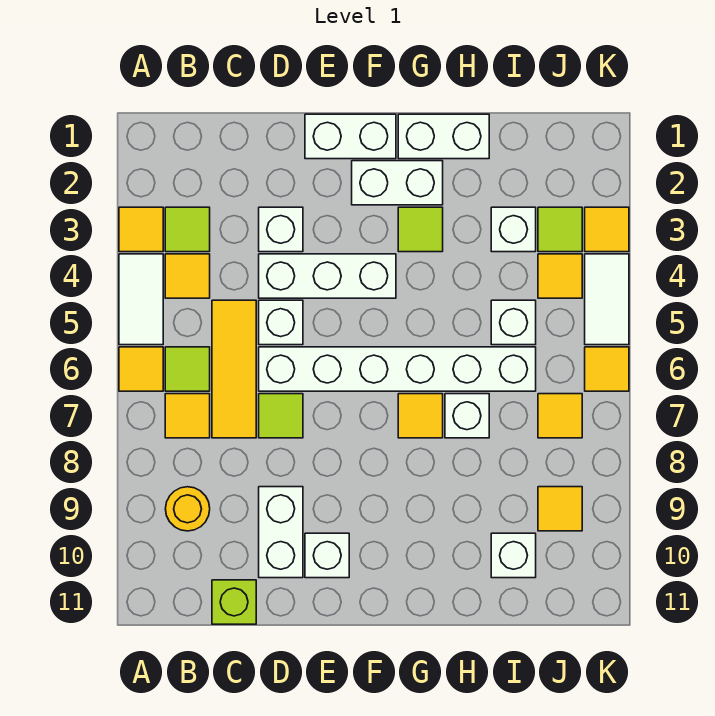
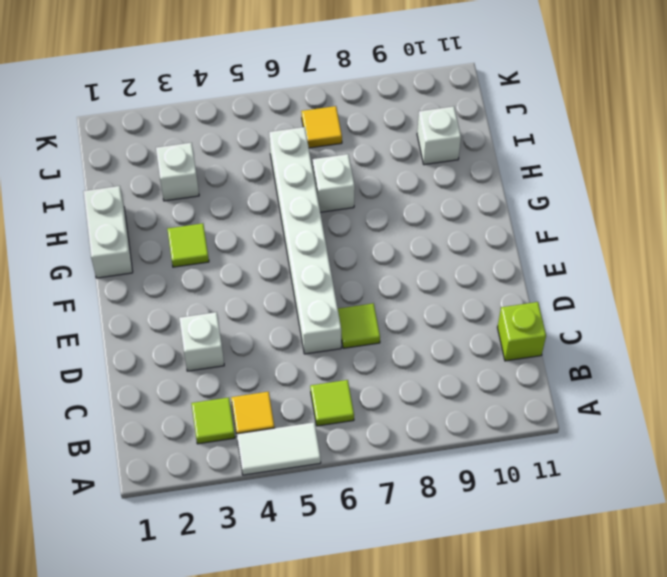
none -> yellow tile A3 level 1
none -> yellow tile A6 level 1
none -> yellow tile B7 level 1
none -> yellow round brick B9 level 1

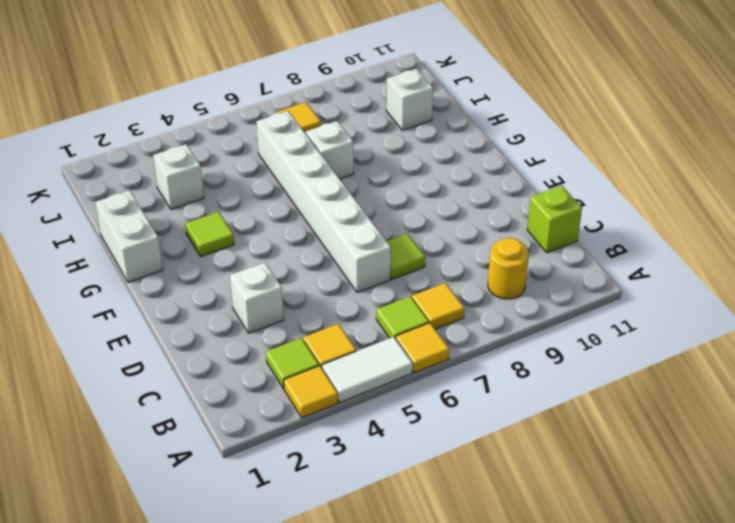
none -> yellow tile C5:C7 level 1
none -> white brick D4:F4 level 1
none -> white brick D5 level 1
none -> white brick D9:D10 level 1

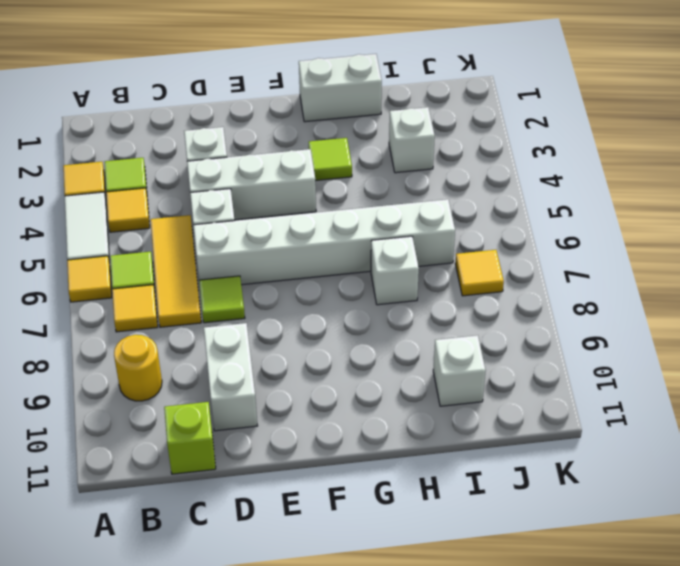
none -> white brick E1:F1 level 1
none -> white brick E10 level 1
none -> white brick F2:G2 level 1
none -> yellow tile G7 level 1

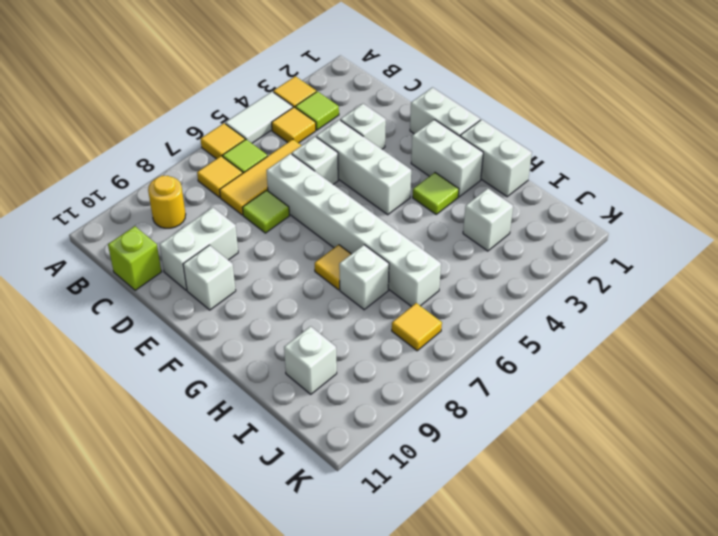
none -> white brick I5 level 1
none -> lime tile J3 level 1
none -> yellow tile J4 level 1
none -> yellow tile J9 level 1

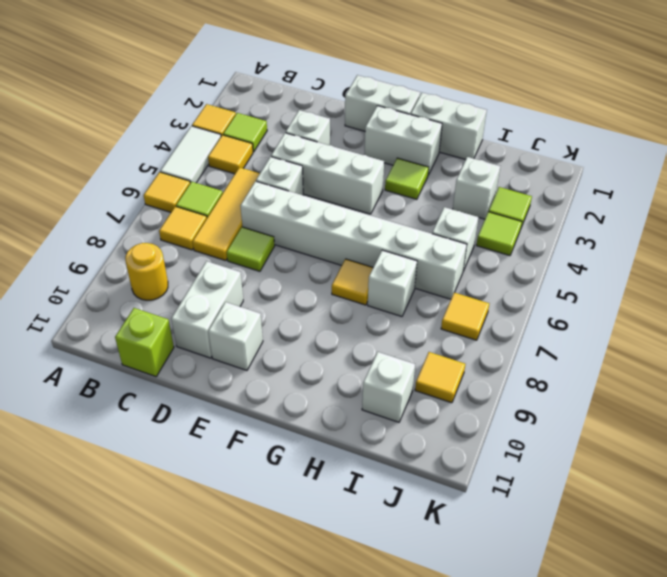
lime tile J4 level 1 -> yellow tile J4 level 1
none -> yellow tile K3 level 1
none -> white tile K4:K5 level 1
none -> yellow tile K6 level 1

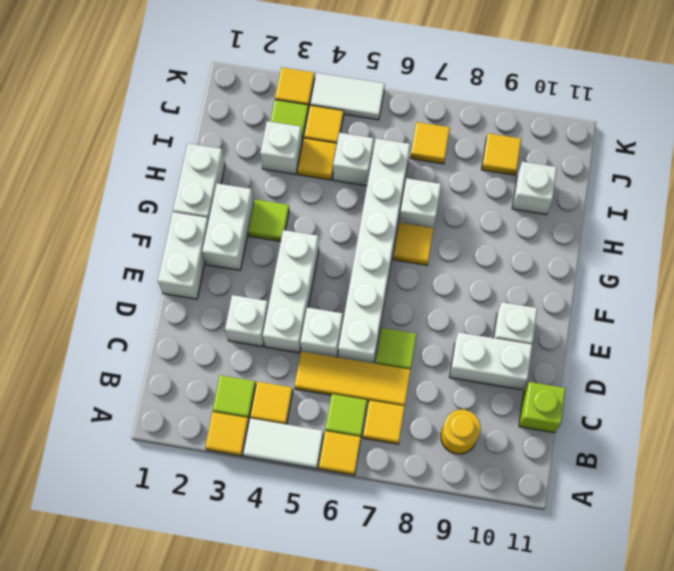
yellow tile I4 level 1 -> yellow tile K6 level 1

